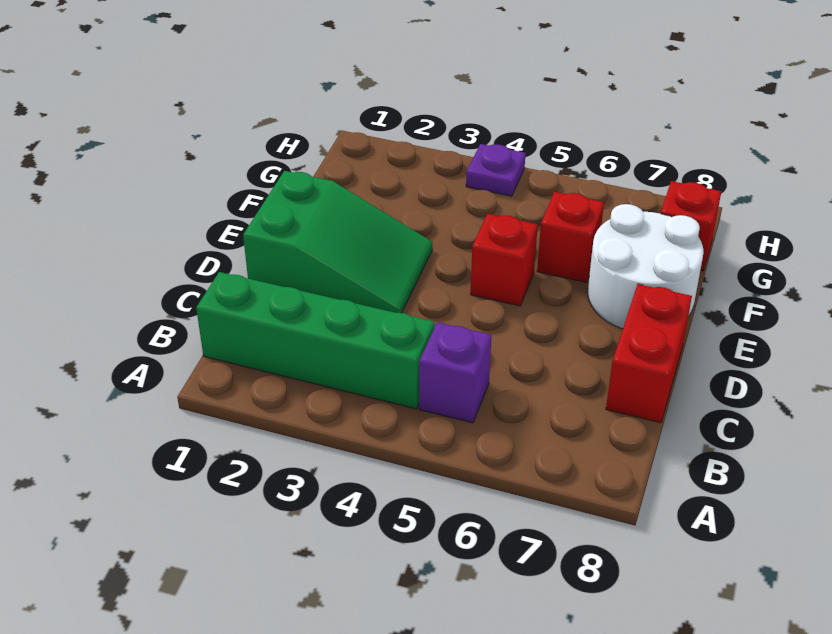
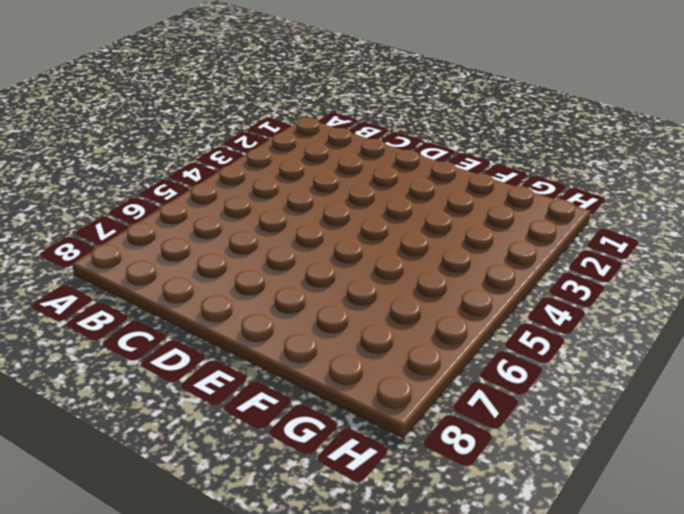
none -> green brick B1:B4 level 1
none -> purple brick B5 level 1

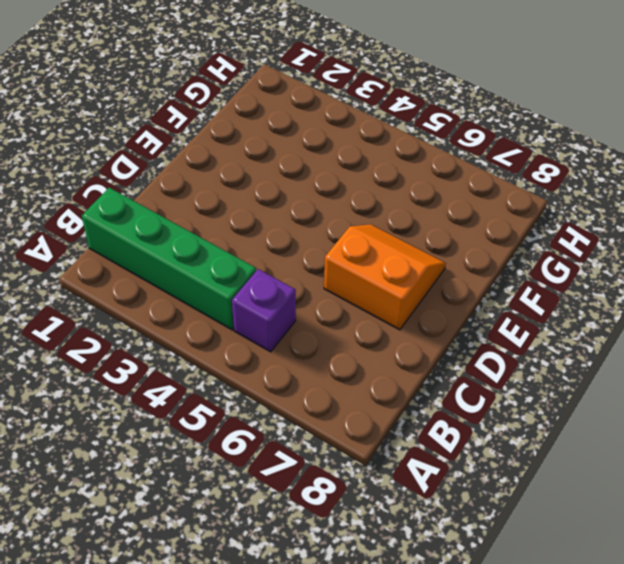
orange slope D6:E7 level 1 top D -> white round brick E7:F8 level 1
none -> red brick C8:D8 level 1
none -> green slope D1:E3 level 1 top 1

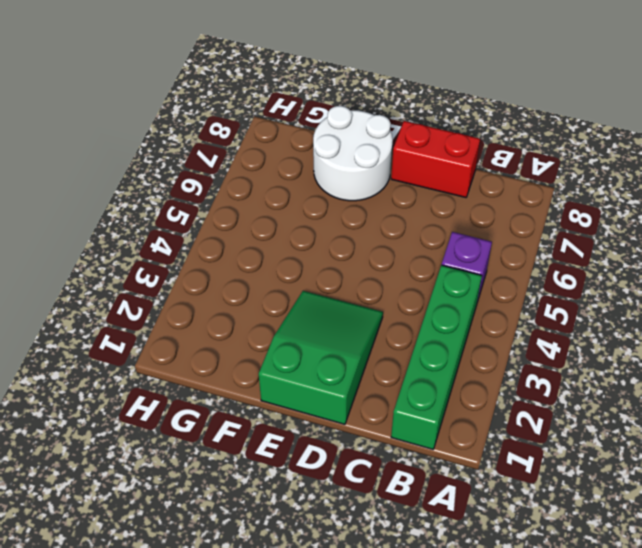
none -> red brick E5 level 1
none -> red brick F6 level 1

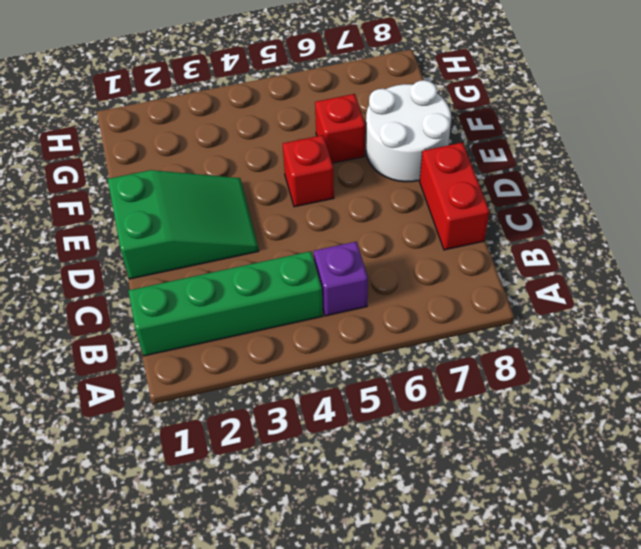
none -> red brick G8 level 1
none -> purple plate H4 level 1

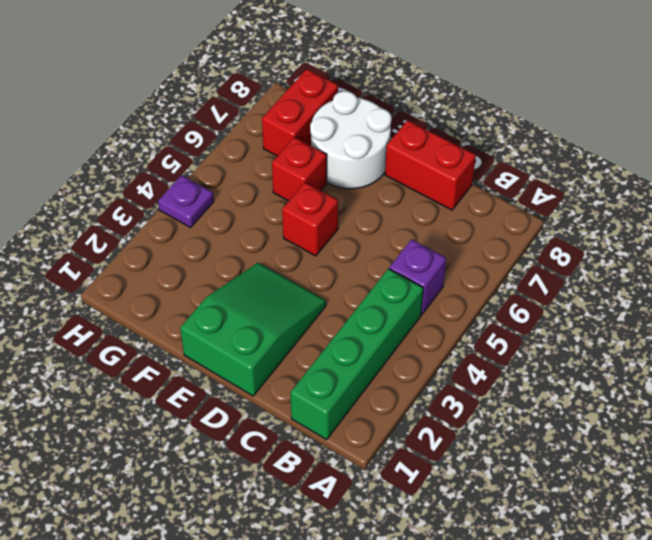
red brick G7:G8 level 1 -> red brick G8 level 1

